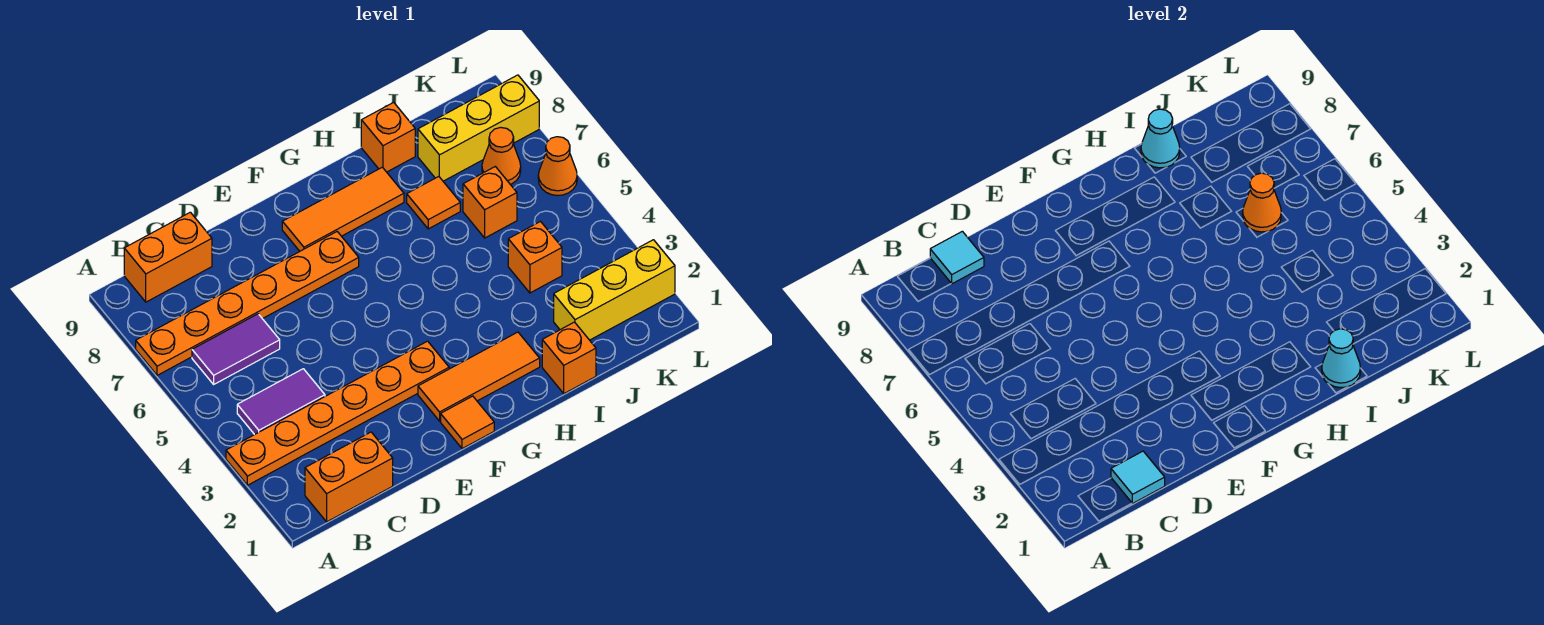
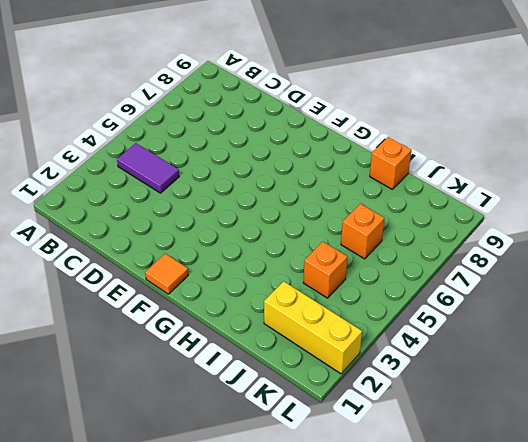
none -> orange plate A3:F3 level 1
none -> orange plate A7:F7 level 1
none -> orange brick B1:C1 level 1

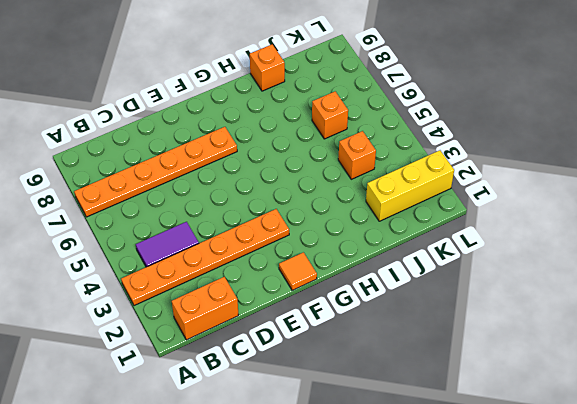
none -> purple tile B6:C6 level 1
none -> orange brick B9:C9 level 1
none -> orange tile F2:H2 level 1

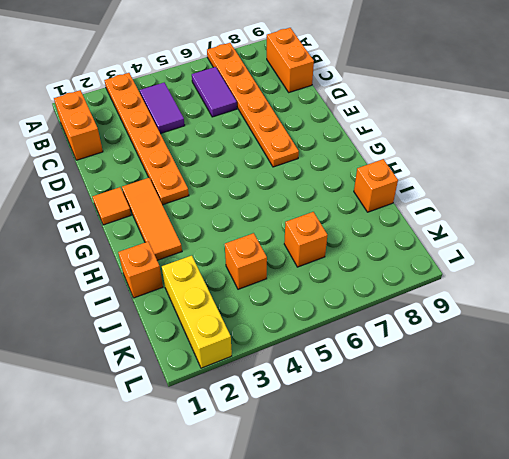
none -> orange tile F8:H8 level 1
none -> orange tile I7 level 1
none -> yellow brick J8:L8 level 1

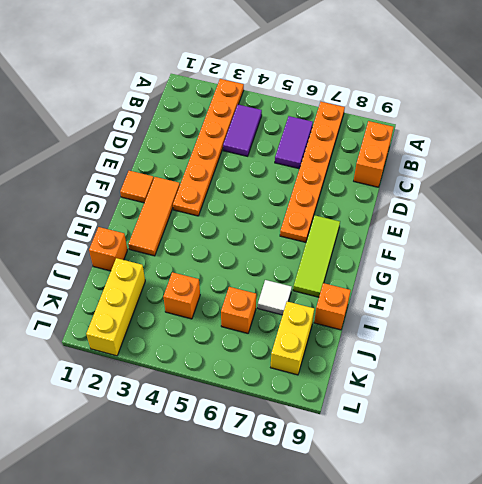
lime tile F8:H8 level 1 -> orange tile F8:H8 level 1
white tile I7 level 1 -> orange tile I7 level 1
yellow brick J8:K8 level 1 -> yellow brick J8:L8 level 1
none -> orange brick B1:C1 level 1
none -> orange cone K7 level 1
none -> orange cone L6 level 1

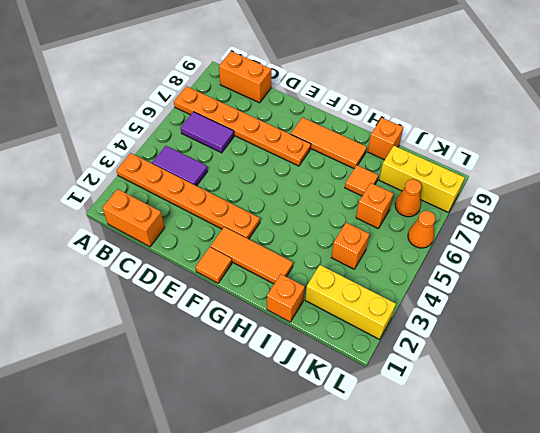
none -> cyan tile C1 level 2
none -> cyan tile C9 level 2
none -> cyan cone I1 level 2

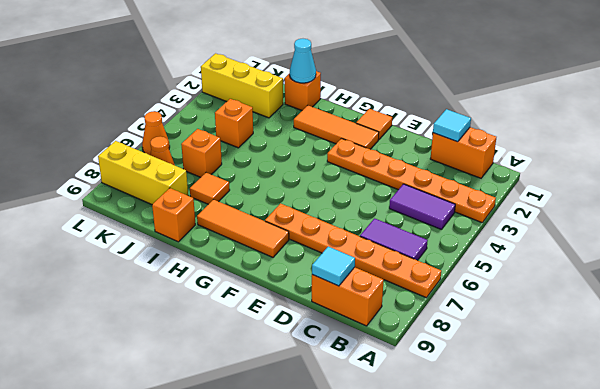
none -> cyan cone I9 level 2
none -> orange cone J6 level 2

